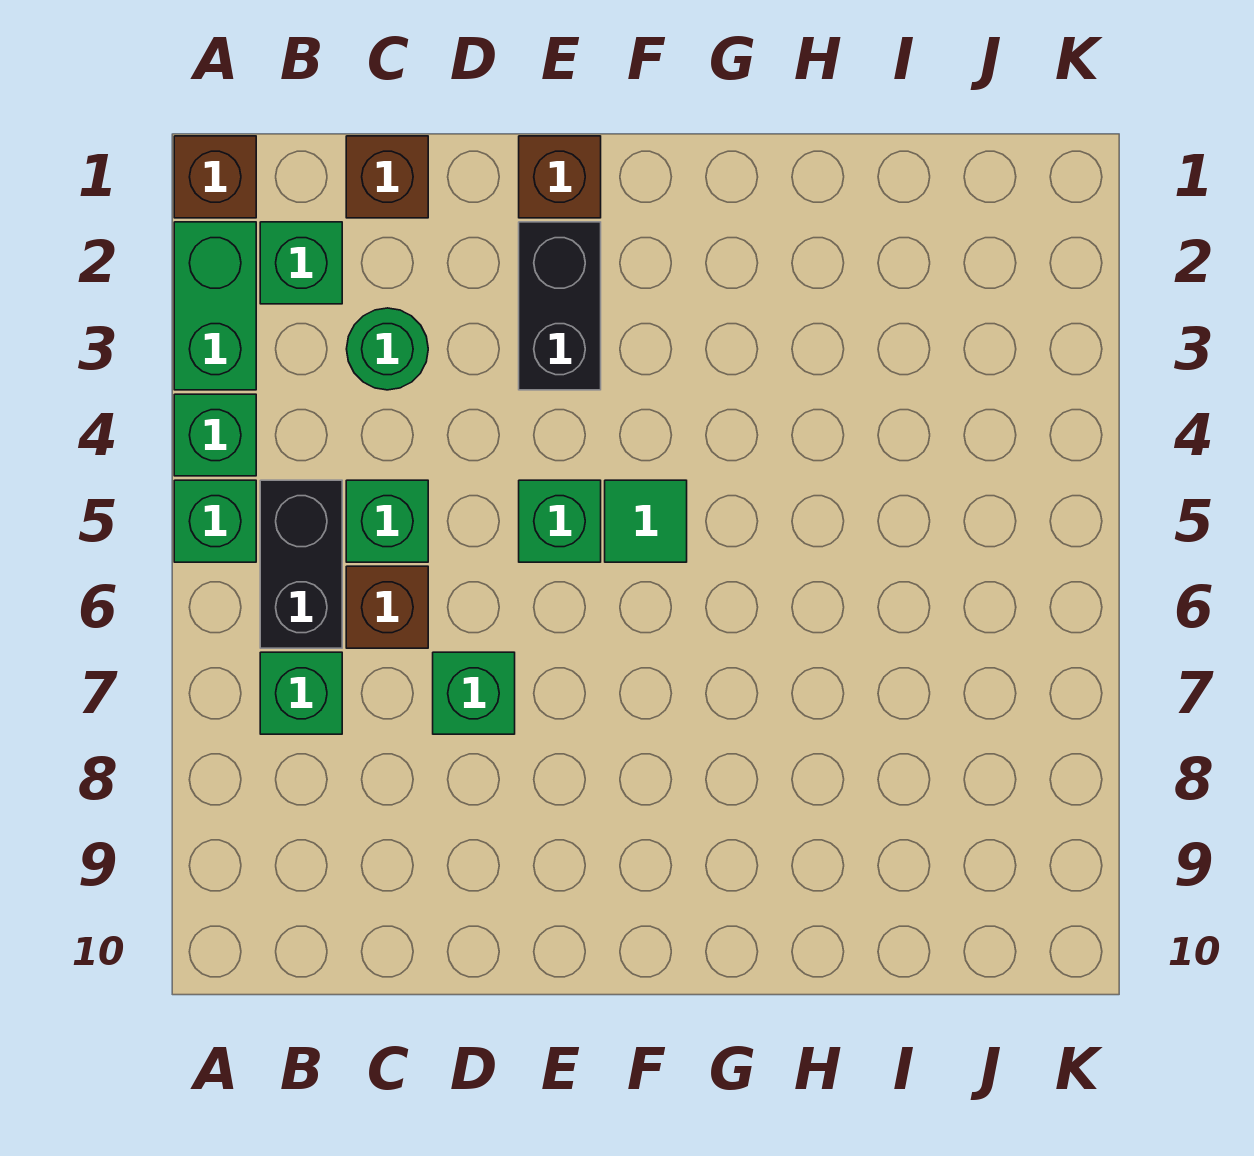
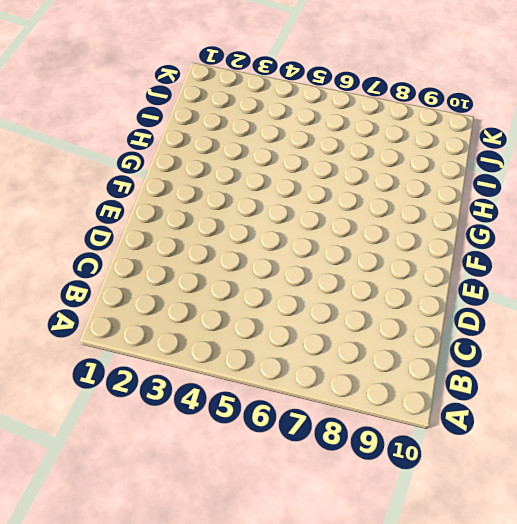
none -> brown brick A1 level 1
none -> green brick A2:A3 level 1
none -> green brick A4 level 1

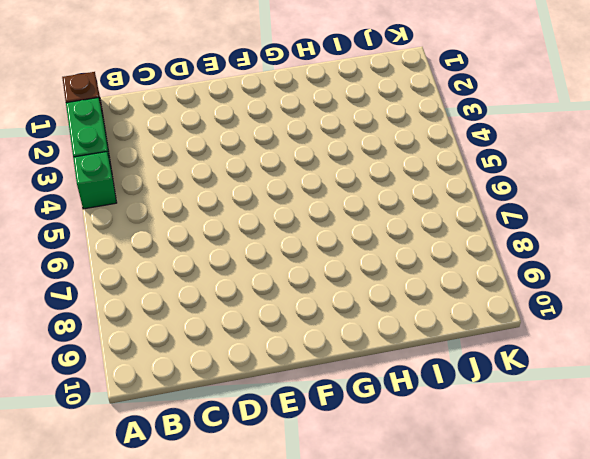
none -> green brick A5 level 1
none -> green brick B2 level 1
none -> black brick B5:B6 level 1

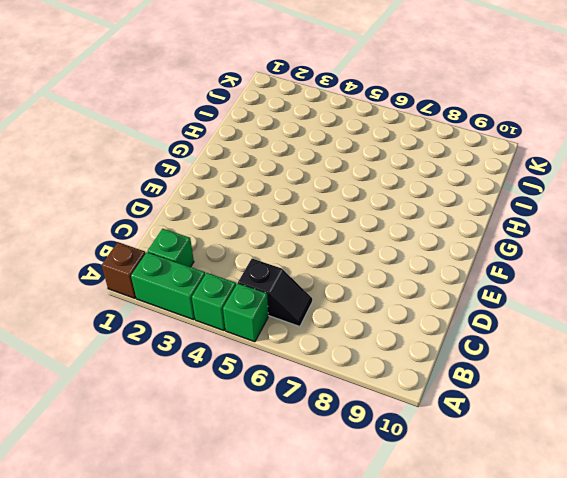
black slope B5:B6 level 1 top 5 -> black brick B5:B6 level 1
none -> green brick B7 level 1
none -> brown brick C1 level 1
none -> green round brick C3 level 1

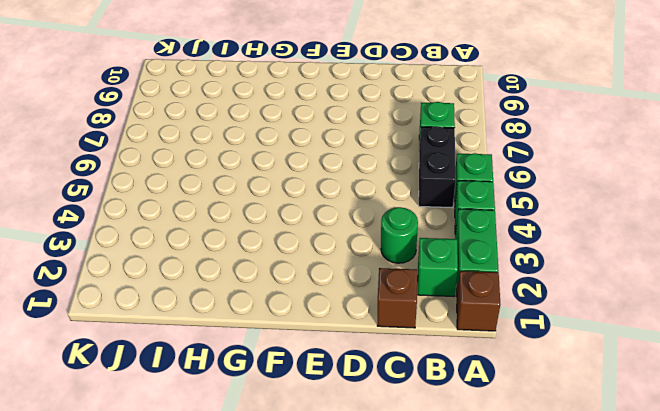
none -> green brick C5 level 1
none -> brown brick C6 level 1
none -> green brick D7 level 1

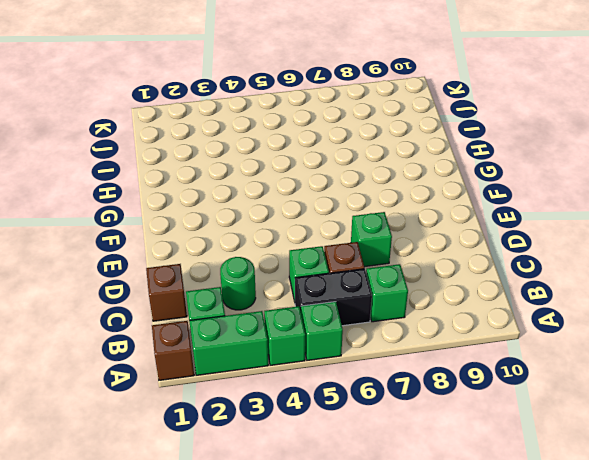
none -> brown brick E1 level 1
none -> black brick E2:E3 level 1
none -> green brick E5 level 1

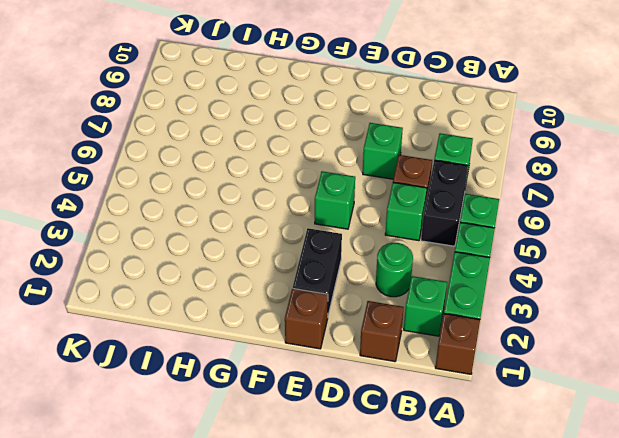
none -> green tile F5 level 1

